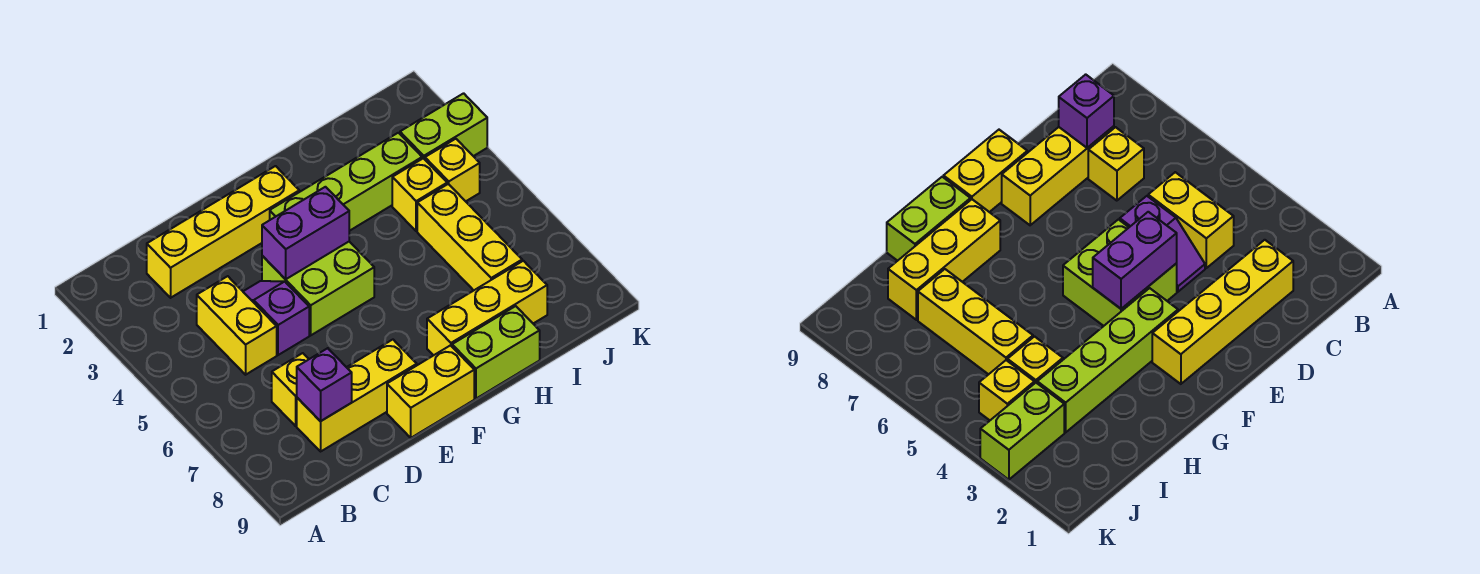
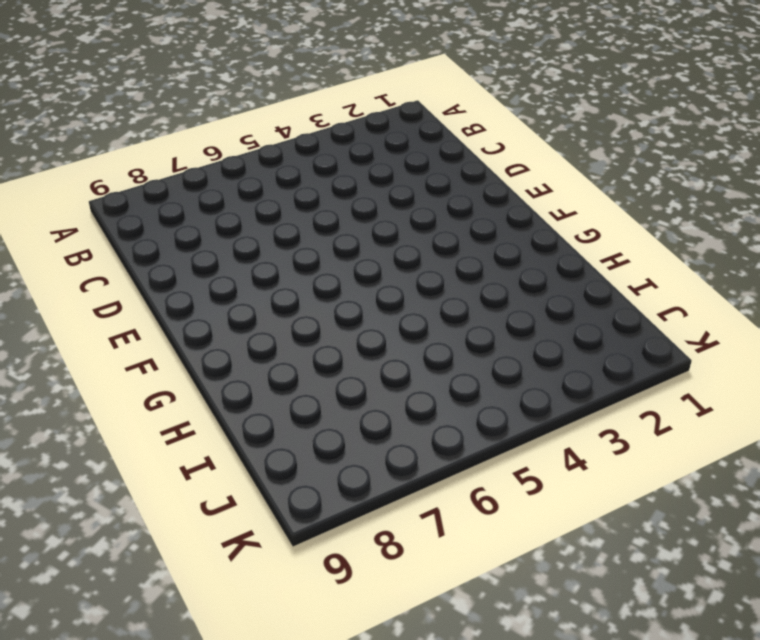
none -> yellow brick C2:F2 level 1
none -> yellow brick C4:C5 level 1
none -> yellow brick C7 level 1

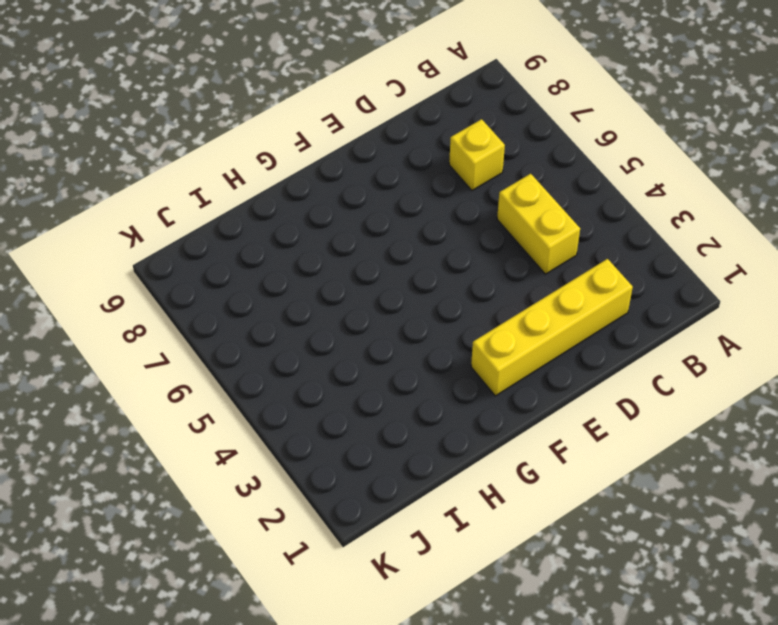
none -> yellow brick C8:E8 level 1
none -> purple slope D4:D5 level 1 top 5
none -> lime brick E4:F5 level 1

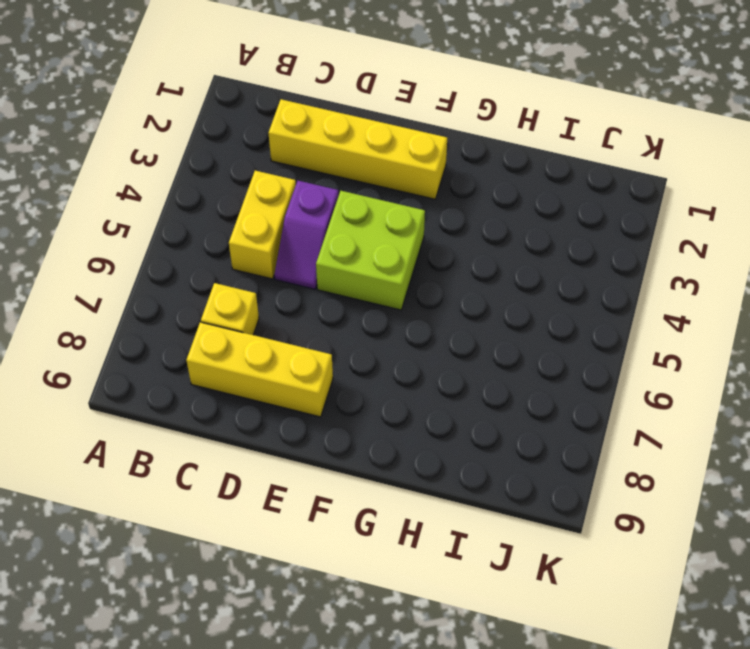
purple slope D4:D5 level 1 top 4 -> purple slope D4:D5 level 1 top 5
none -> yellow brick E9:F9 level 1
none -> lime brick F3:I3 level 1
none -> yellow brick G8:I8 level 1

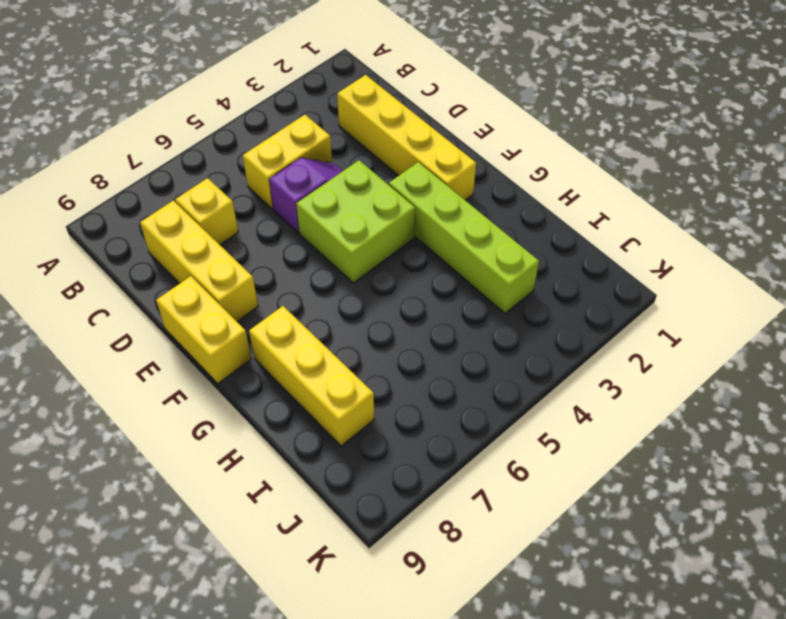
none -> lime brick G9:H9 level 1
none -> yellow brick I4 level 1
none -> yellow brick I5:I7 level 1

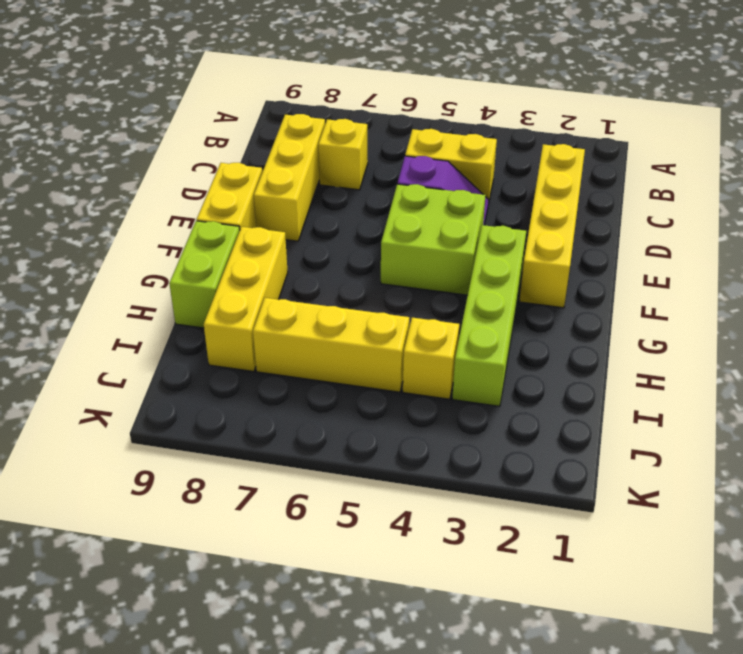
none -> lime brick J3:K3 level 1
none -> yellow brick J4 level 1
none -> purple brick C8 level 2

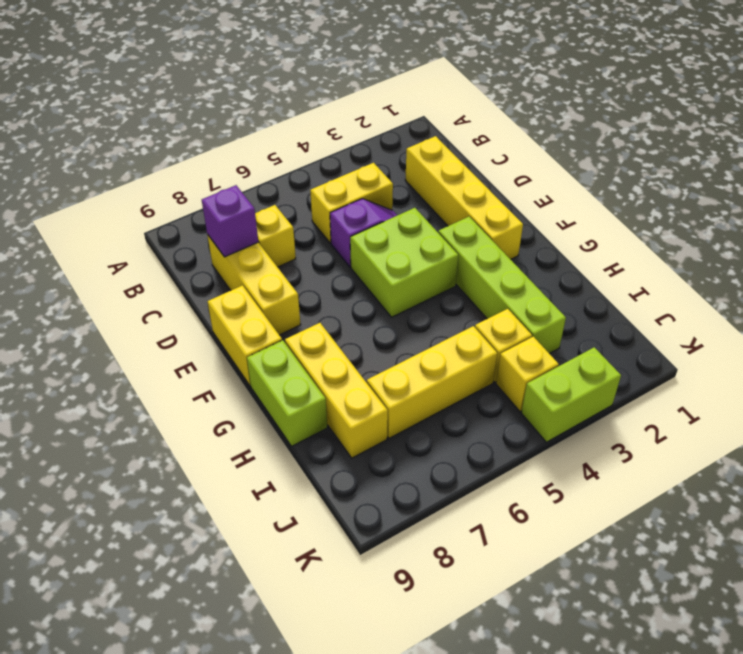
lime brick K3:K4 level 1 -> lime brick J3:K3 level 1
none -> purple brick E4:F4 level 2

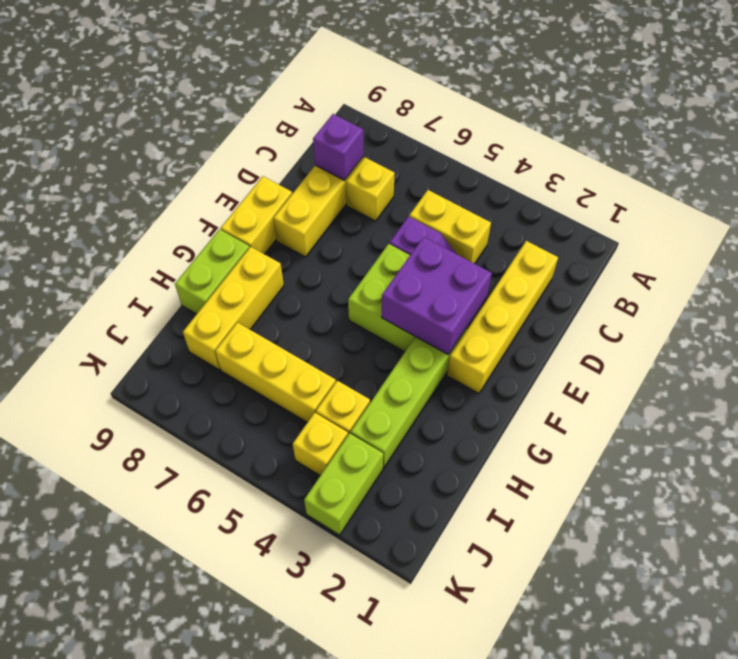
purple brick E3:F4 level 2 -> purple brick E4:F4 level 2

